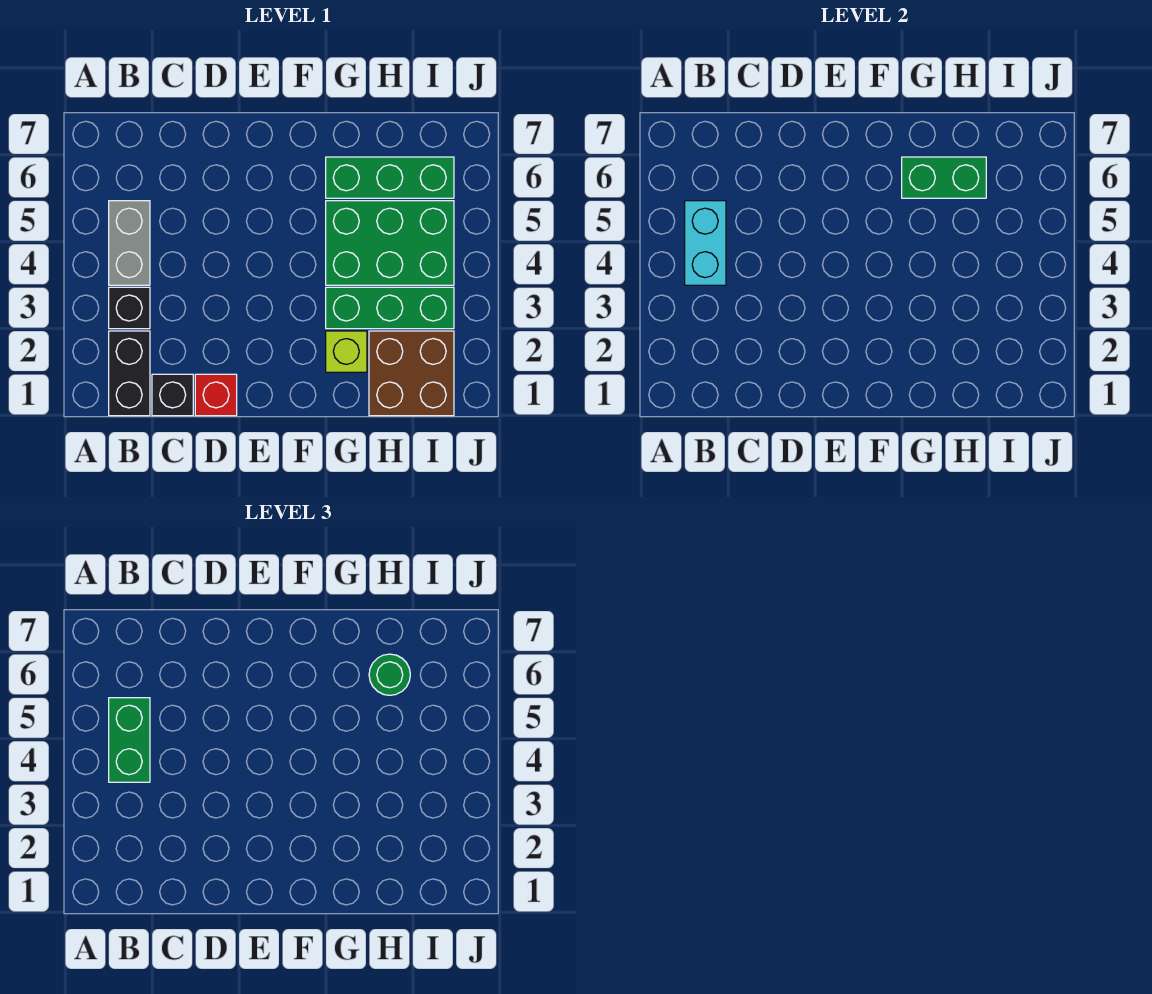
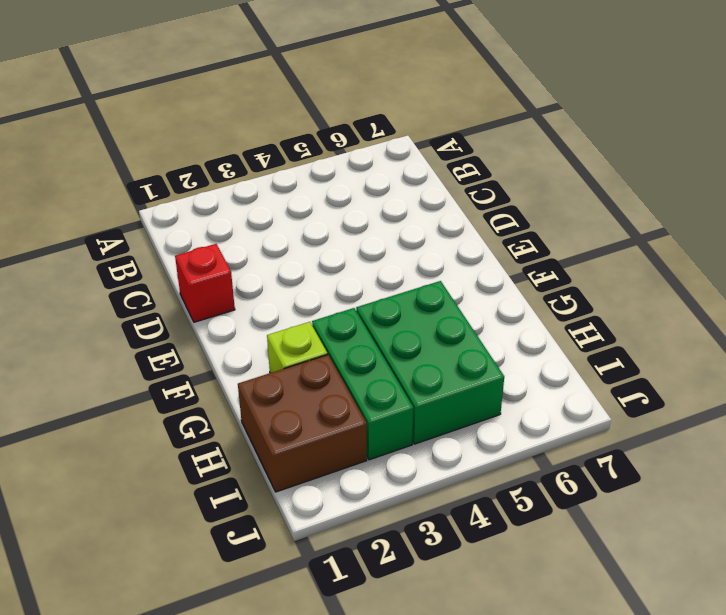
none -> black brick B1:B2 level 1
none -> black brick B3 level 1
none -> grey brick B4:B5 level 1

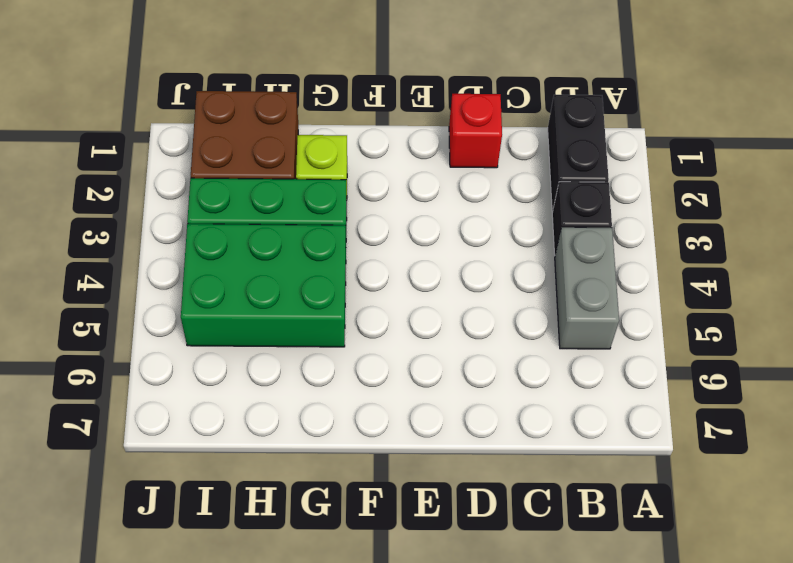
none -> black brick C1 level 1
none -> green brick G6:I6 level 1
none -> cyan brick B4:B5 level 2

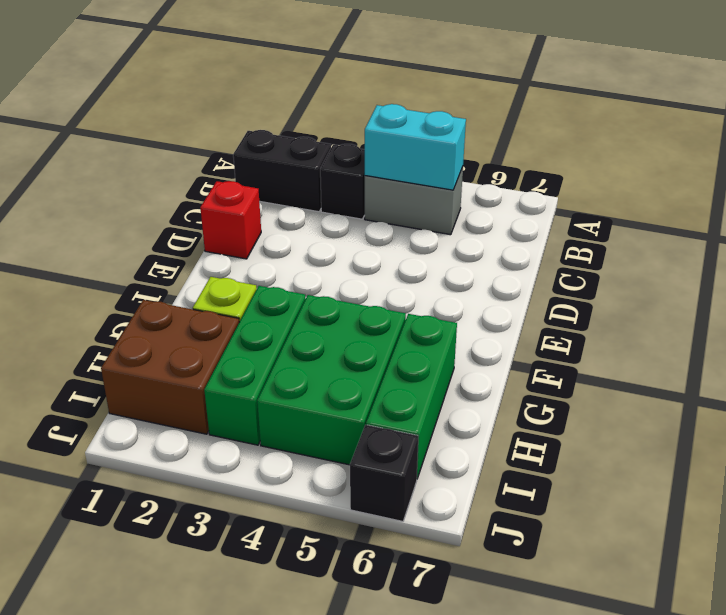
black brick J6 level 1 -> black brick C1 level 1
none -> green brick G6:H6 level 2
none -> green brick B4:B5 level 3
none -> green round brick H6 level 3

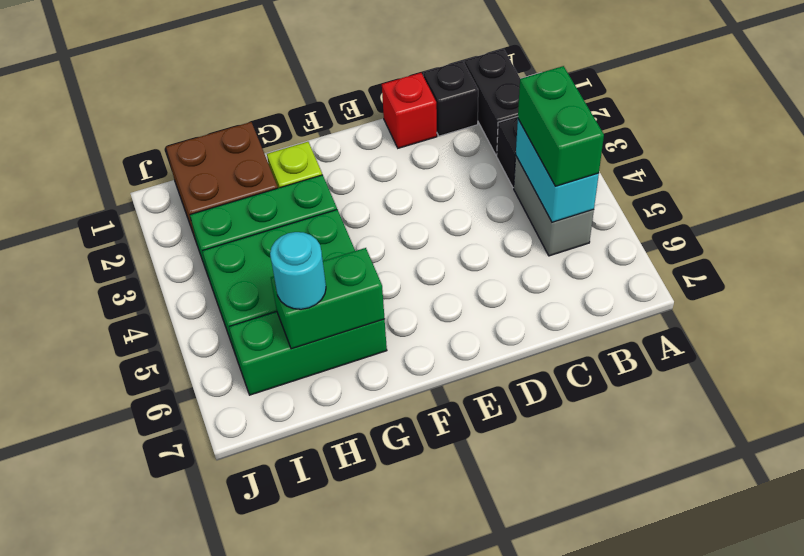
cyan round brick H6 level 3 -> green round brick H6 level 3

